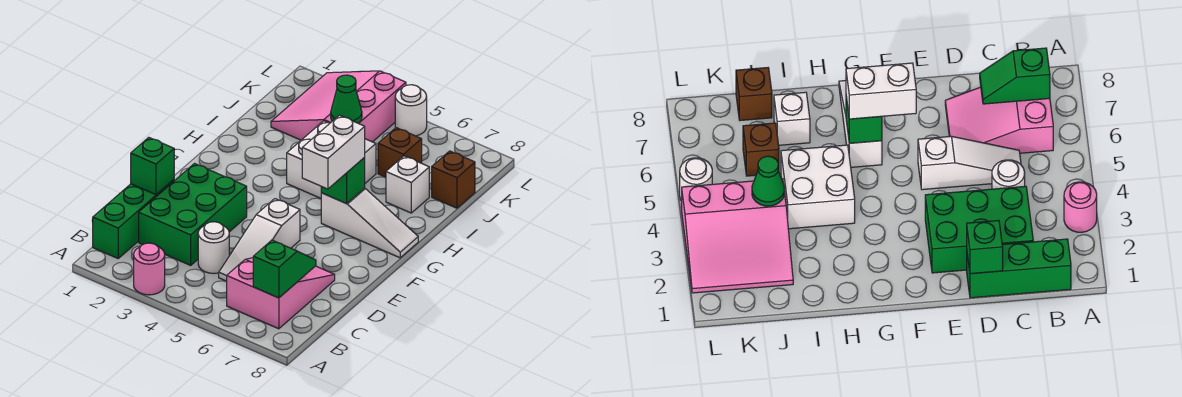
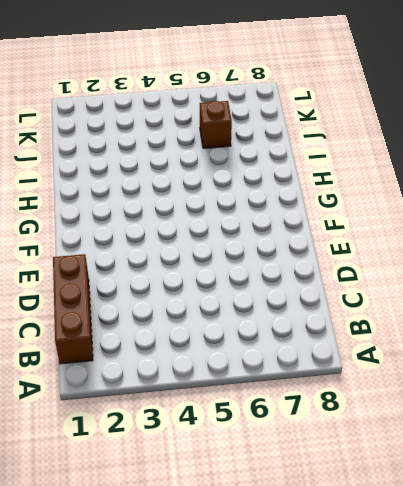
brown brick B1:D1 level 1 -> green brick B1:D1 level 1
none -> pink round brick A3 level 1
none -> pink slope B6:D7 level 1 top B
none -> green brick C2:E3 level 1

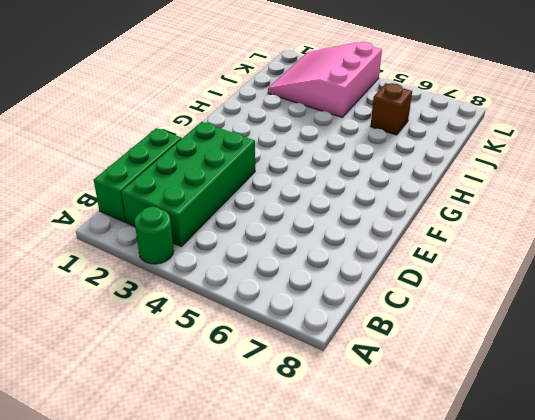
green round brick A3 level 1 -> pink round brick A3 level 1
green brick B2:E3 level 1 -> green brick C2:E3 level 1
none -> pink slope B6:D7 level 1 top B
none -> white round brick C4 level 1
none -> white slope C5:E5 level 1 top E

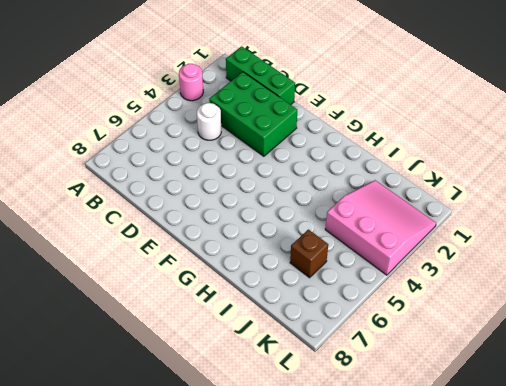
none -> pink slope B6:D7 level 1 top B
none -> white slope C5:E5 level 1 top E
none -> white slope G6:G8 level 1 top 6

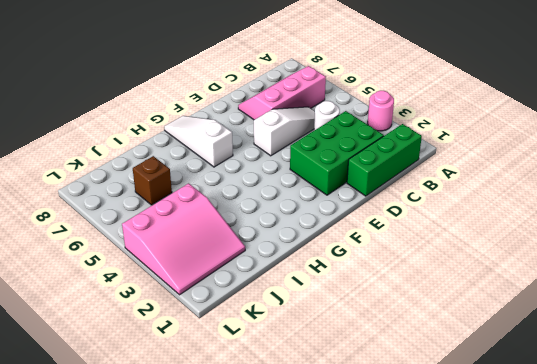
pink slope B6:D7 level 1 top 6 -> pink slope B6:D7 level 1 top B
none -> white brick H4:I5 level 1
none -> white brick I7 level 1
none -> brown brick J8 level 1

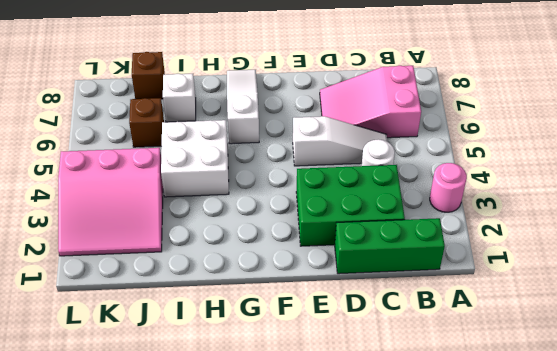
none -> white round brick L5 level 1
none -> green slope B7:C7 level 2 top B
none -> green brick D1 level 2

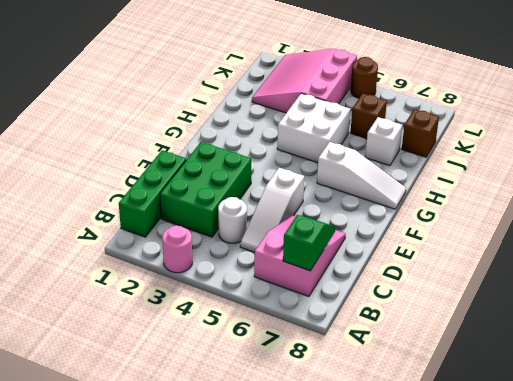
brown round brick L5 level 1 -> white round brick L5 level 1
none -> green brick D1 level 2
none -> green brick G6 level 2
none -> green cone J4 level 2

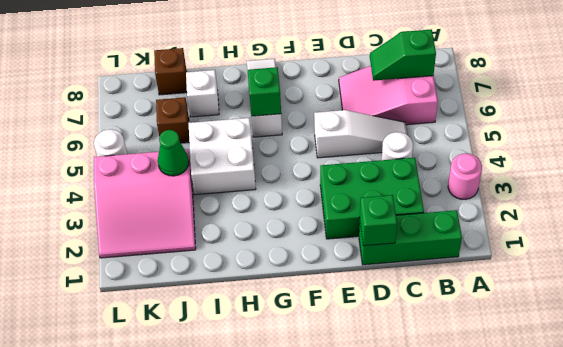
none -> white brick F6:G6 level 3

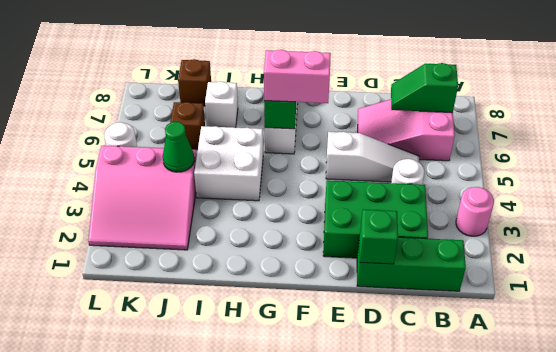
pink brick F6:G6 level 3 -> white brick F6:G6 level 3

